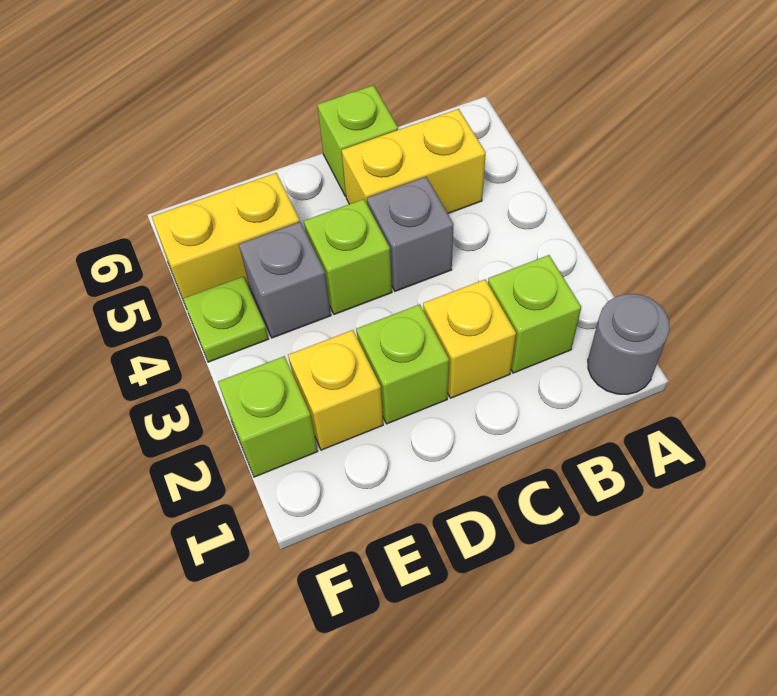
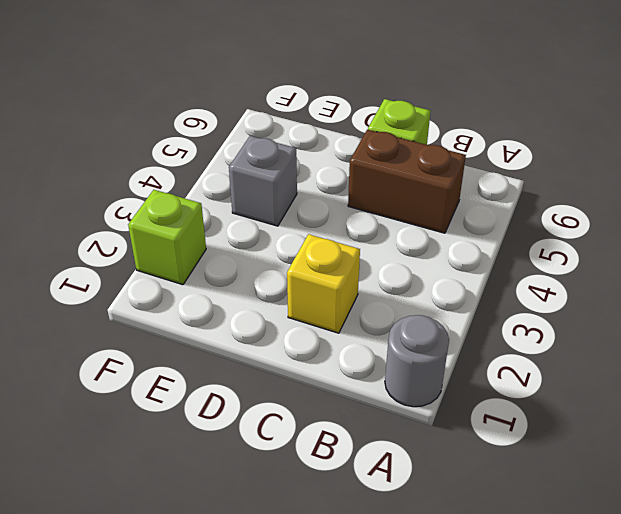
brown brick B5:C5 level 1 -> yellow brick B5:C5 level 1
none -> lime brick B2 level 1
none -> grey brick C4 level 1
none -> lime brick D2 level 1

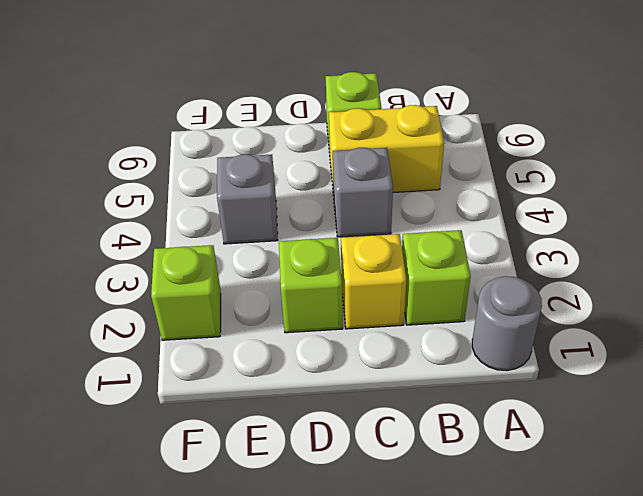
none -> lime brick D4 level 1
none -> yellow brick E2 level 1
none -> yellow brick E5:F5 level 1

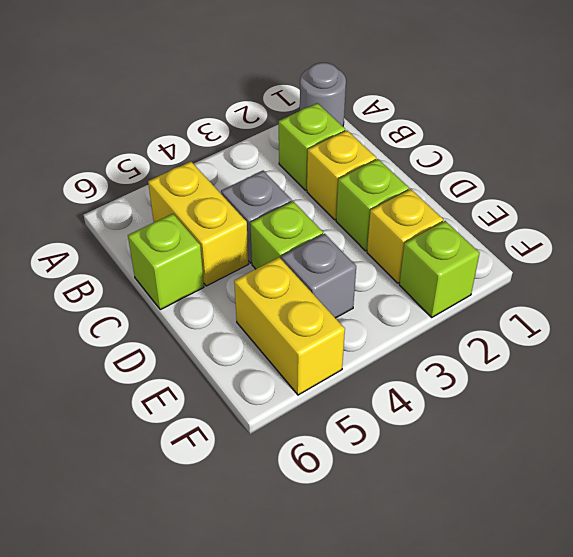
none -> lime plate F4 level 1

